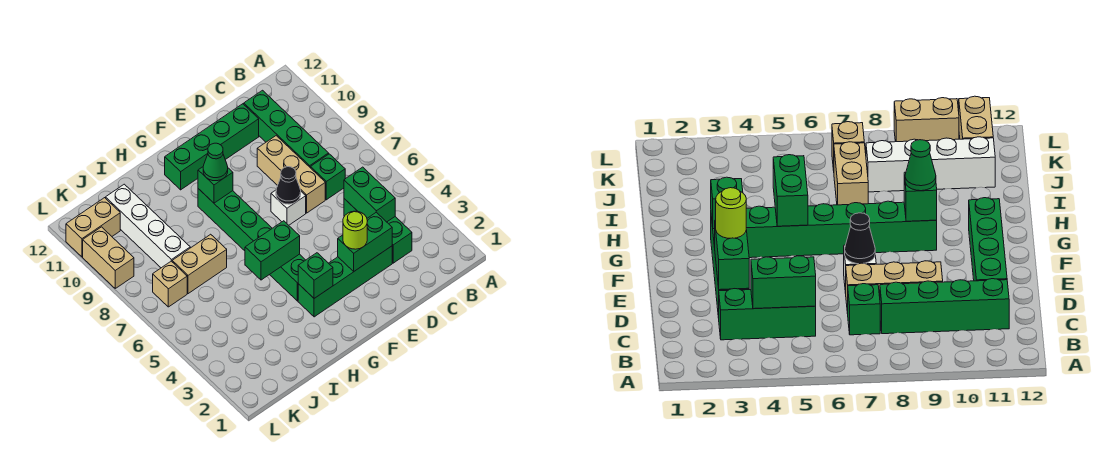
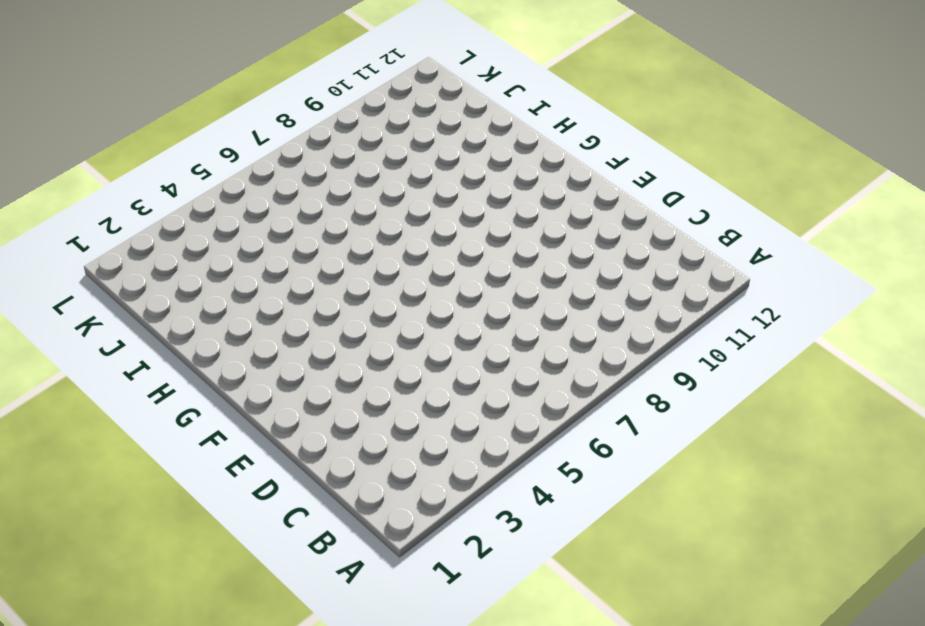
none -> green brick C3:C5 level 1
none -> green brick C7 level 1
none -> green brick C8:C11 level 1

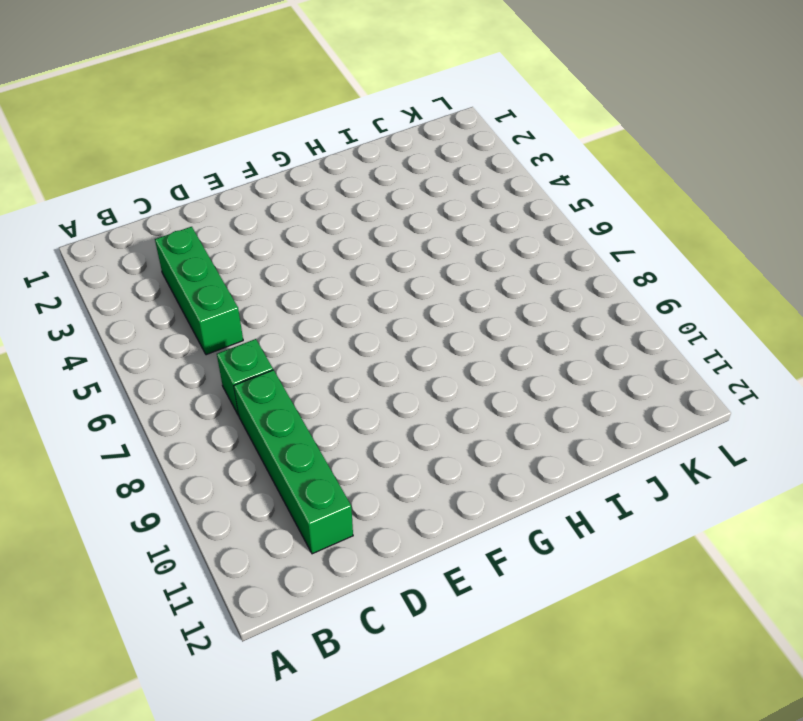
none -> green brick D3:G3 level 1
none -> tan brick D7:D9 level 1
none -> green brick D11:G11 level 1

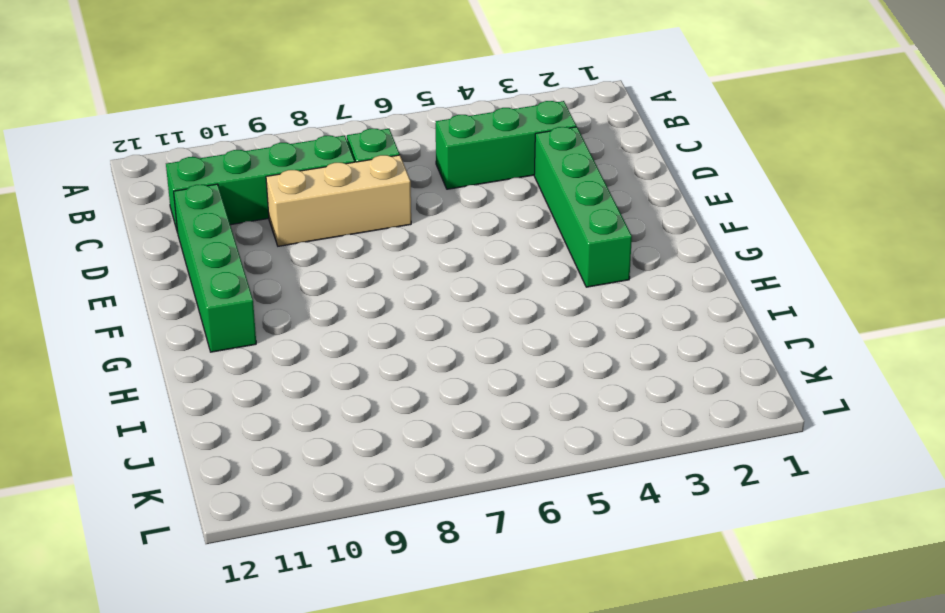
none -> white brick E7 level 1
none -> green brick G4:G9 level 1
none -> tan brick I7:J7 level 1

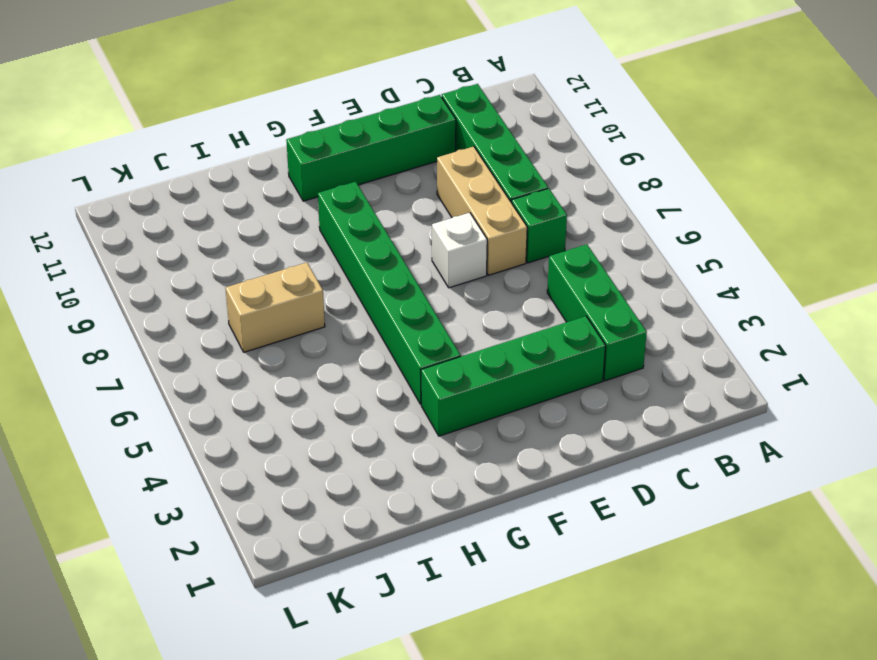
none -> white brick J8:J11 level 1
none -> tan brick K7 level 1
none -> tan brick K11:L11 level 1

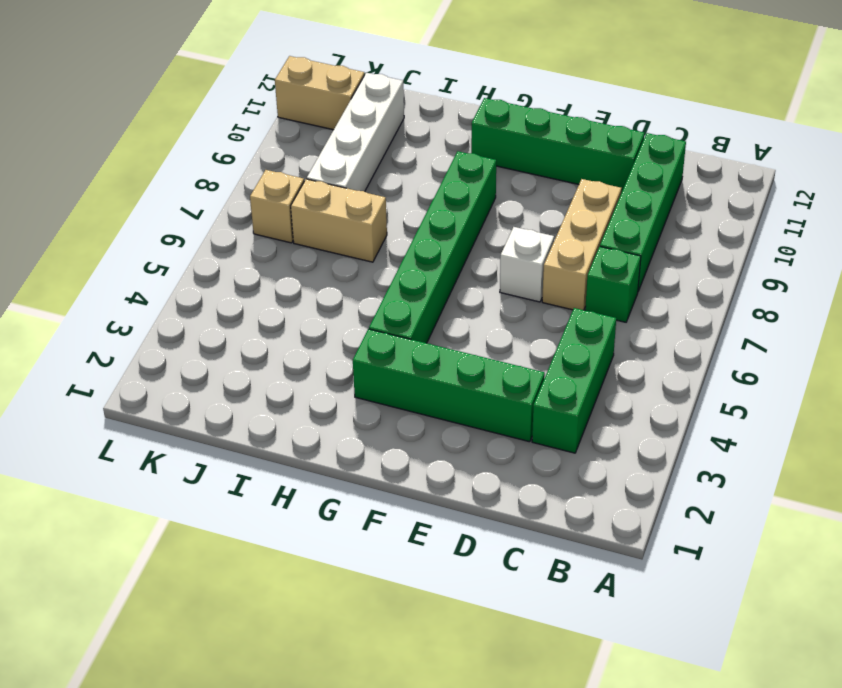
none -> tan brick L9:L10 level 1
none -> green brick C4:C5 level 2
none -> green brick D3:E3 level 2

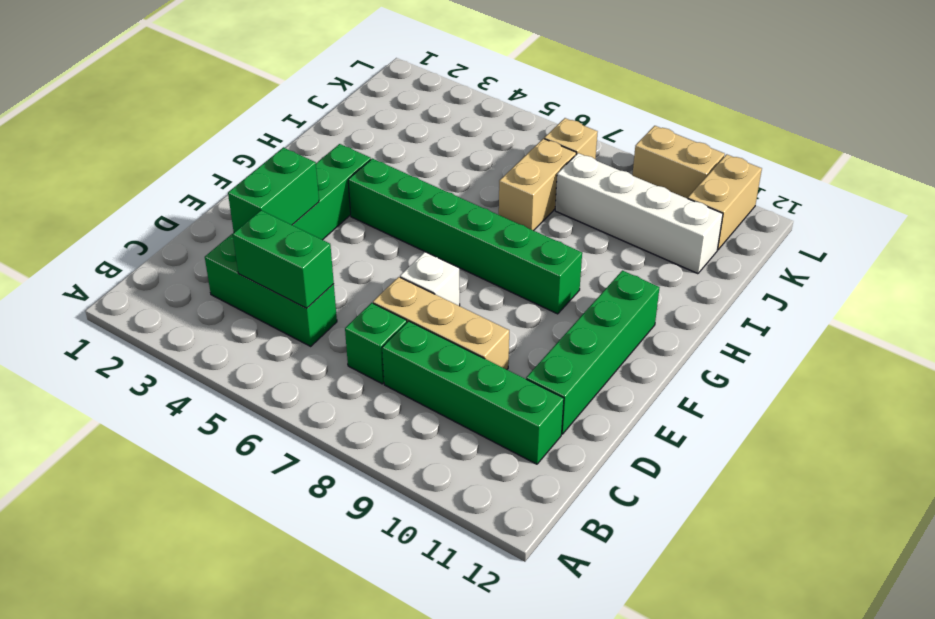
none -> black cone E7 level 2
none -> green brick G3 level 2
none -> green brick G5:H5 level 2

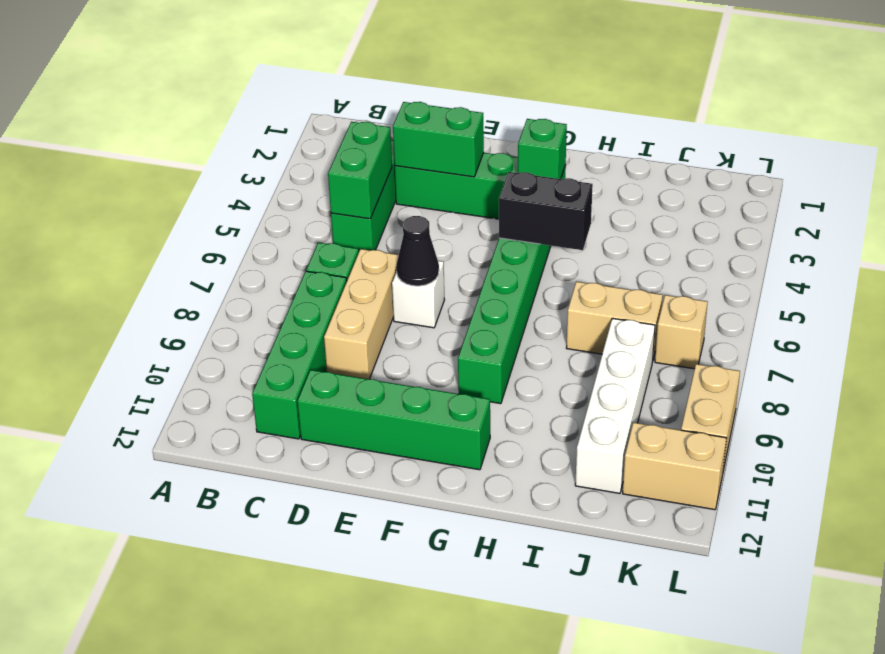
black brick G5:H5 level 2 -> green brick G5:H5 level 2
none -> green brick G9 level 2
none -> lime round brick E3 level 3
none -> green cone G9 level 3

